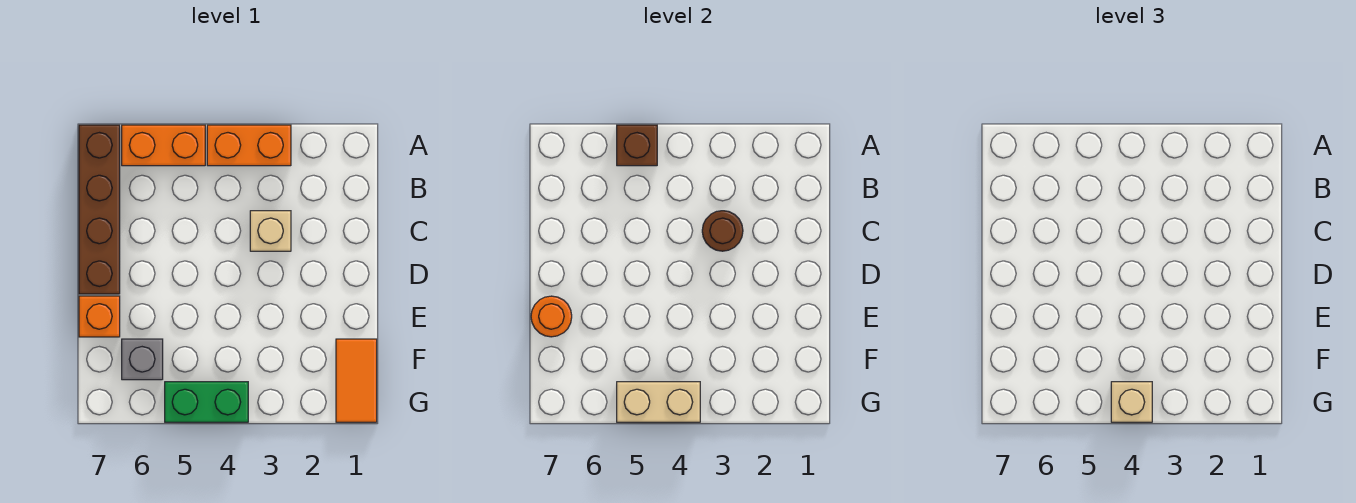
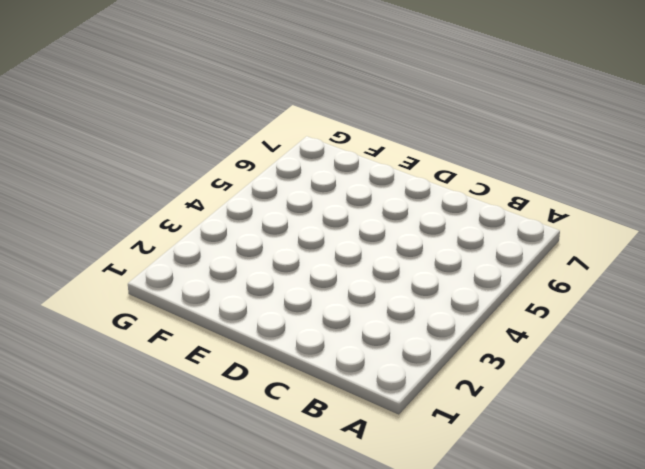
none -> orange brick A3:A4 level 1
none -> orange brick A5:A6 level 1
none -> brown brick A7:D7 level 1

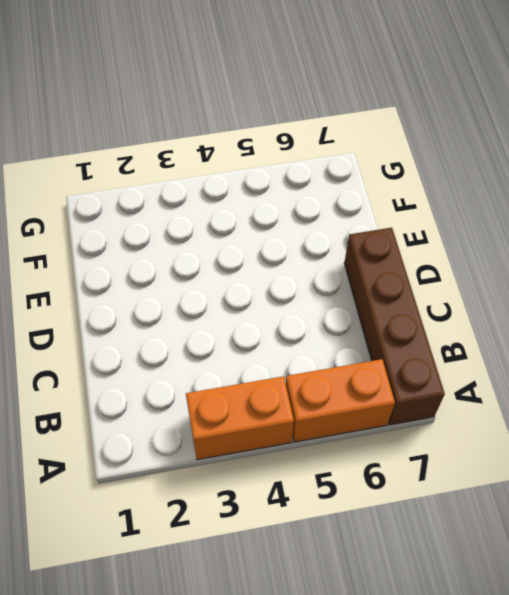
none -> tan brick C3 level 1
none -> orange brick E7 level 1
none -> orange tile F1:G1 level 1

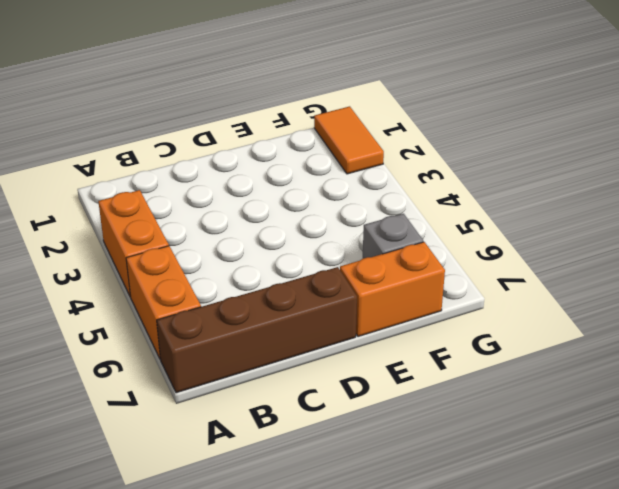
orange brick E7:F7 level 1 -> orange brick E7 level 1
orange tile G1:G2 level 1 -> orange tile F1:G1 level 1
none -> tan brick C3 level 1
none -> green brick G4:G5 level 1
none -> brown brick A5 level 2

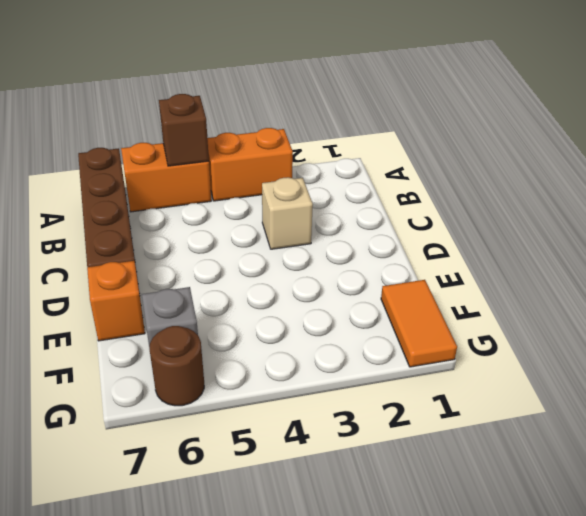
brown round brick G6 level 1 -> brown round brick C3 level 2
none -> green brick G4:G5 level 1
none -> orange round brick E7 level 2
none -> tan brick G4:G5 level 2

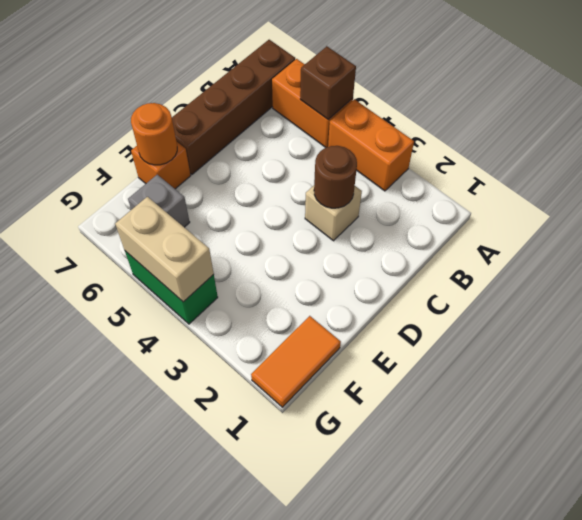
none -> tan brick G4 level 3

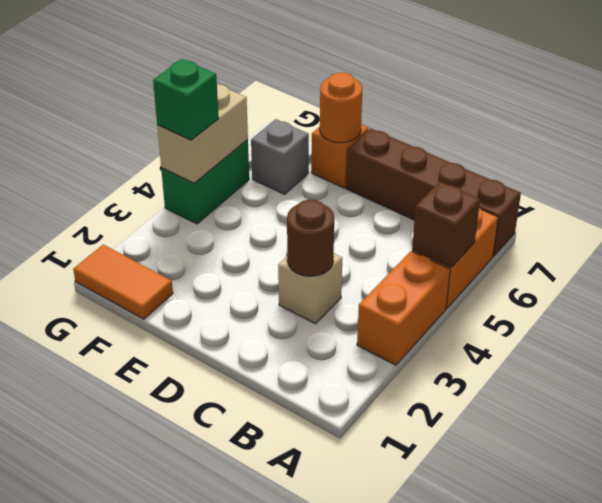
green brick G4 level 3 -> tan brick G4 level 3

